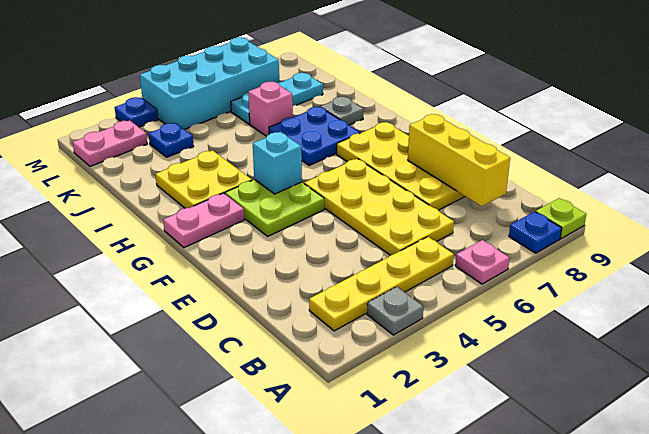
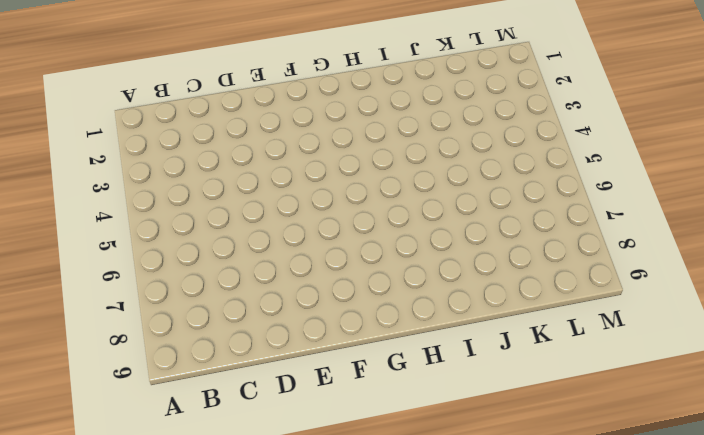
none -> grey plate A3 level 1
none -> pink plate A6 level 1
none -> blue plate A8 level 1

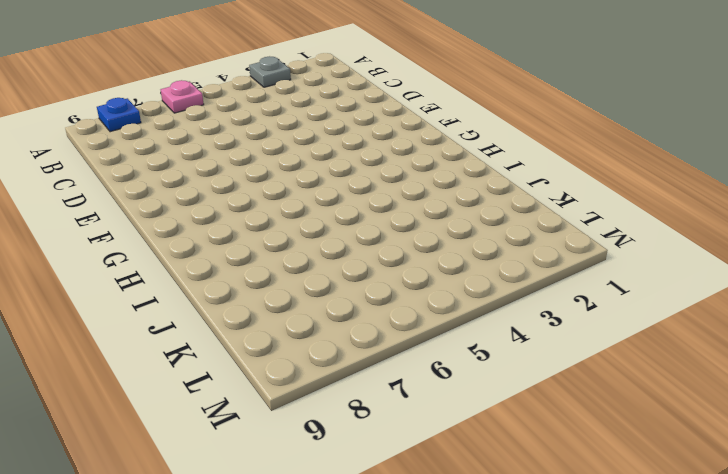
none -> lime plate A9 level 1
none -> yellow plate B2:B5 level 1
none -> yellow plate C5:F6 level 1

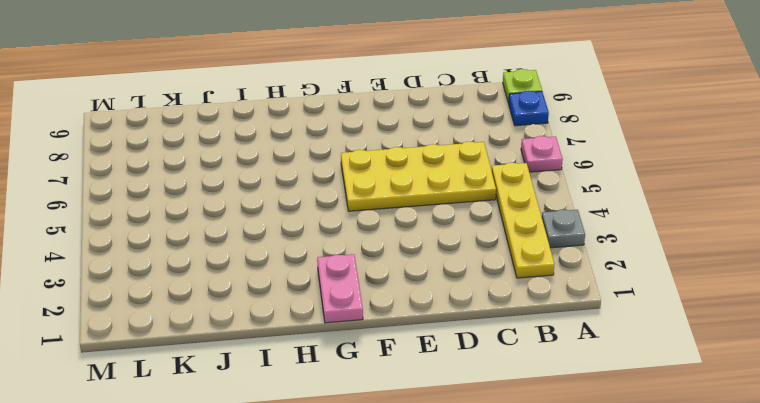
none -> yellow plate D7:G8 level 1
none -> lime plate F3:G4 level 1
none -> yellow plate H2:I3 level 1

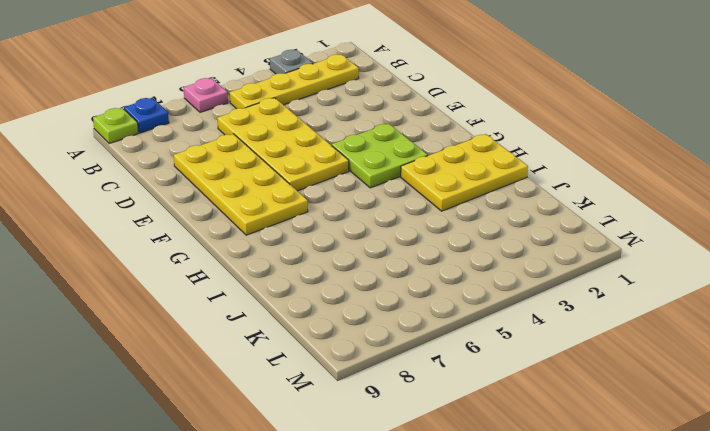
yellow plate H1:I3 level 1 -> yellow plate H2:I3 level 1
none -> pink plate G1:G2 level 1
none -> blue plate H6:I7 level 1
none -> grey plate I8 level 1

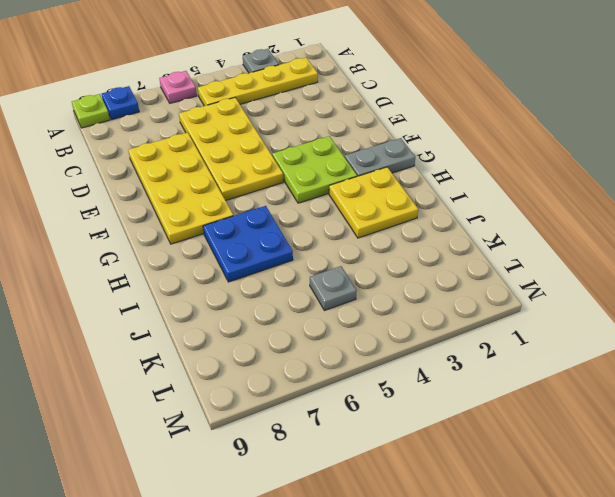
grey plate G1:G2 level 1 -> pink plate G1:G2 level 1
grey plate K5 level 1 -> grey plate I8 level 1
none -> pink brick J6 level 1
none -> blue plate K3 level 1
none -> cyan plate K6:K8 level 1

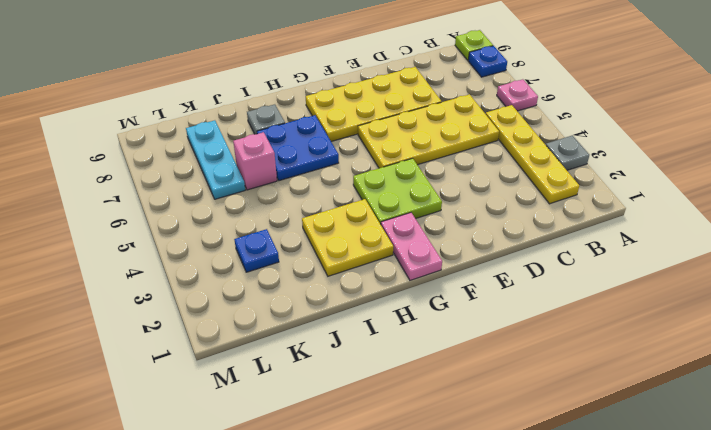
none -> pink plate L1:L2 level 1
none -> cyan brick L4:M7 level 1
none -> blue plate M3 level 1

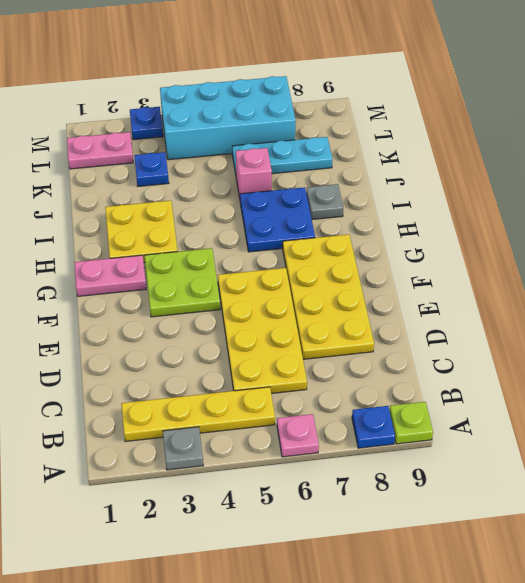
none -> yellow brick C8:E8 level 2
none -> cyan brick G4 level 2

